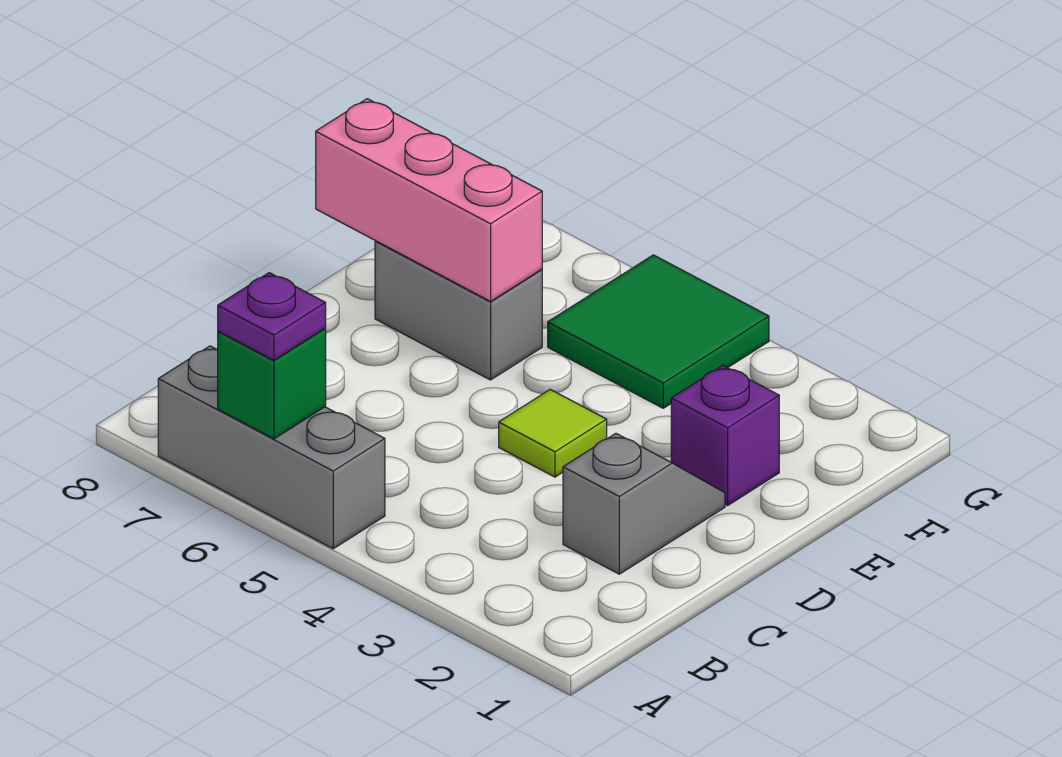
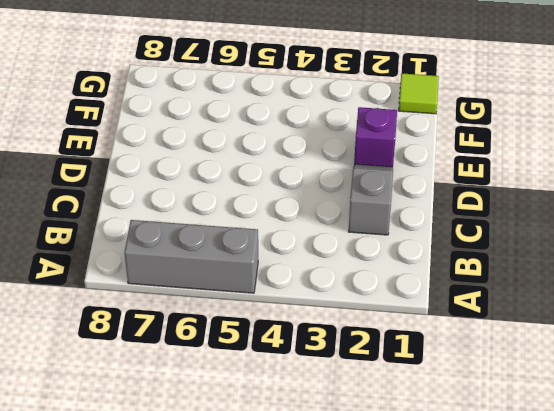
lime tile G1 level 1 -> lime tile D4 level 1
none -> grey brick E6:E7 level 1
none -> green tile F4:G5 level 1

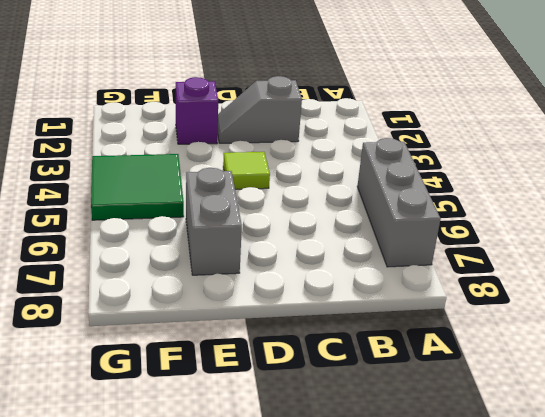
none -> green brick A6 level 2
none -> pink brick E6:E8 level 2

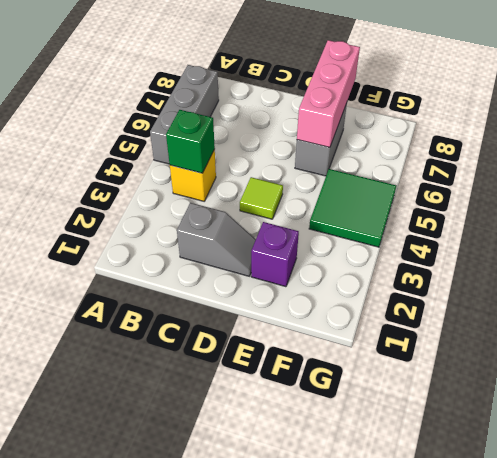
yellow brick B4 level 1 -> none
green brick B4 level 2 -> green brick A6 level 2
none -> purple plate A6 level 3

